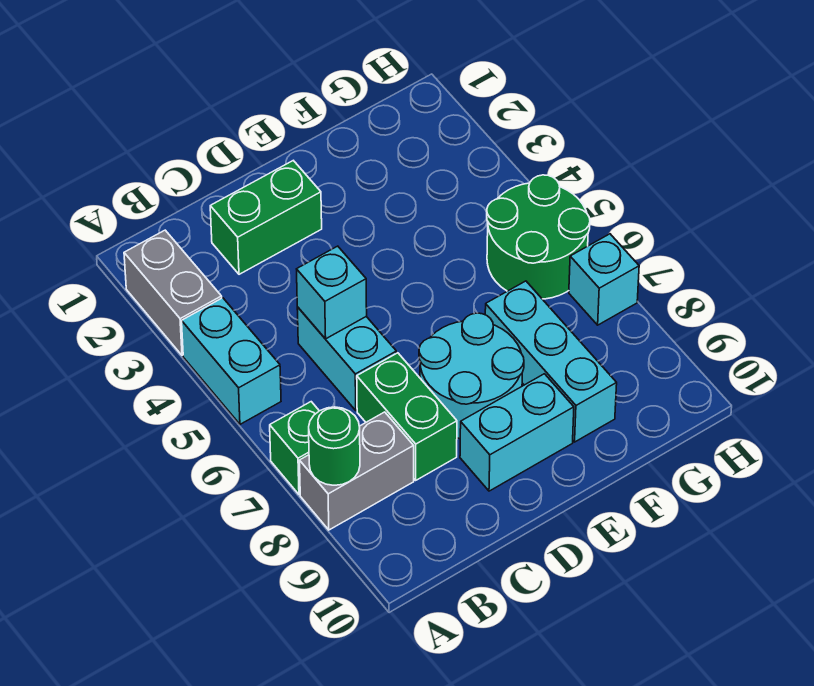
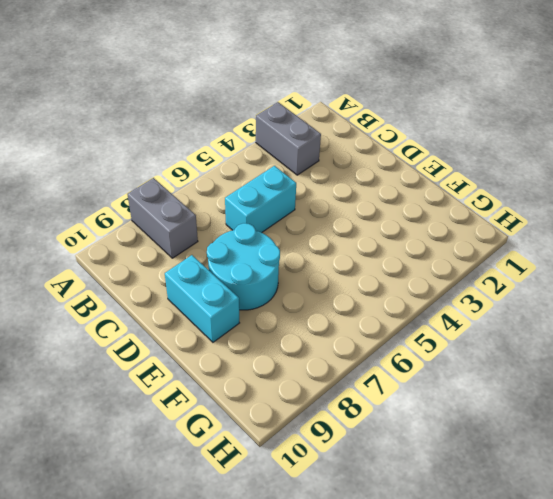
grey brick A3:B3 level 1 -> grey brick A2:A3 level 1
none -> cyan brick A4:A5 level 1
none -> green brick A7 level 1
none -> green brick C2:D2 level 1

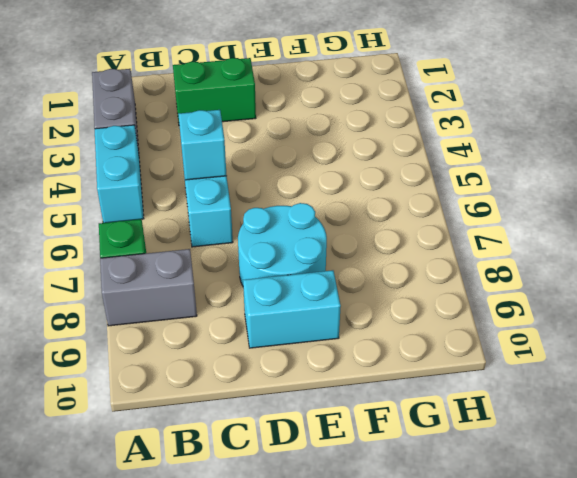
none -> green brick C7:C8 level 1
none -> cyan brick F7:F9 level 1
none -> green round brick G5:H6 level 1

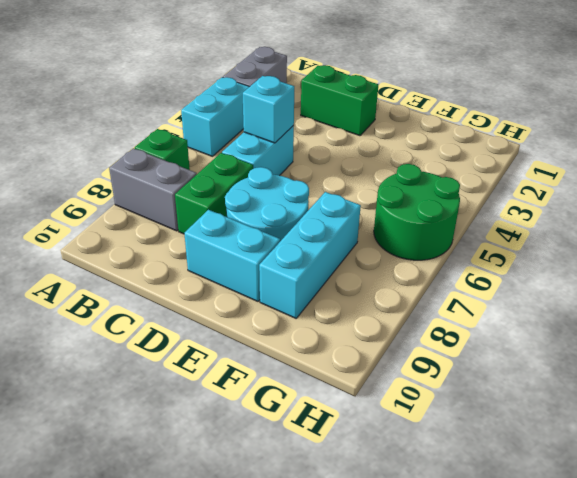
none -> cyan brick H7 level 1
none -> green round brick A8 level 2

